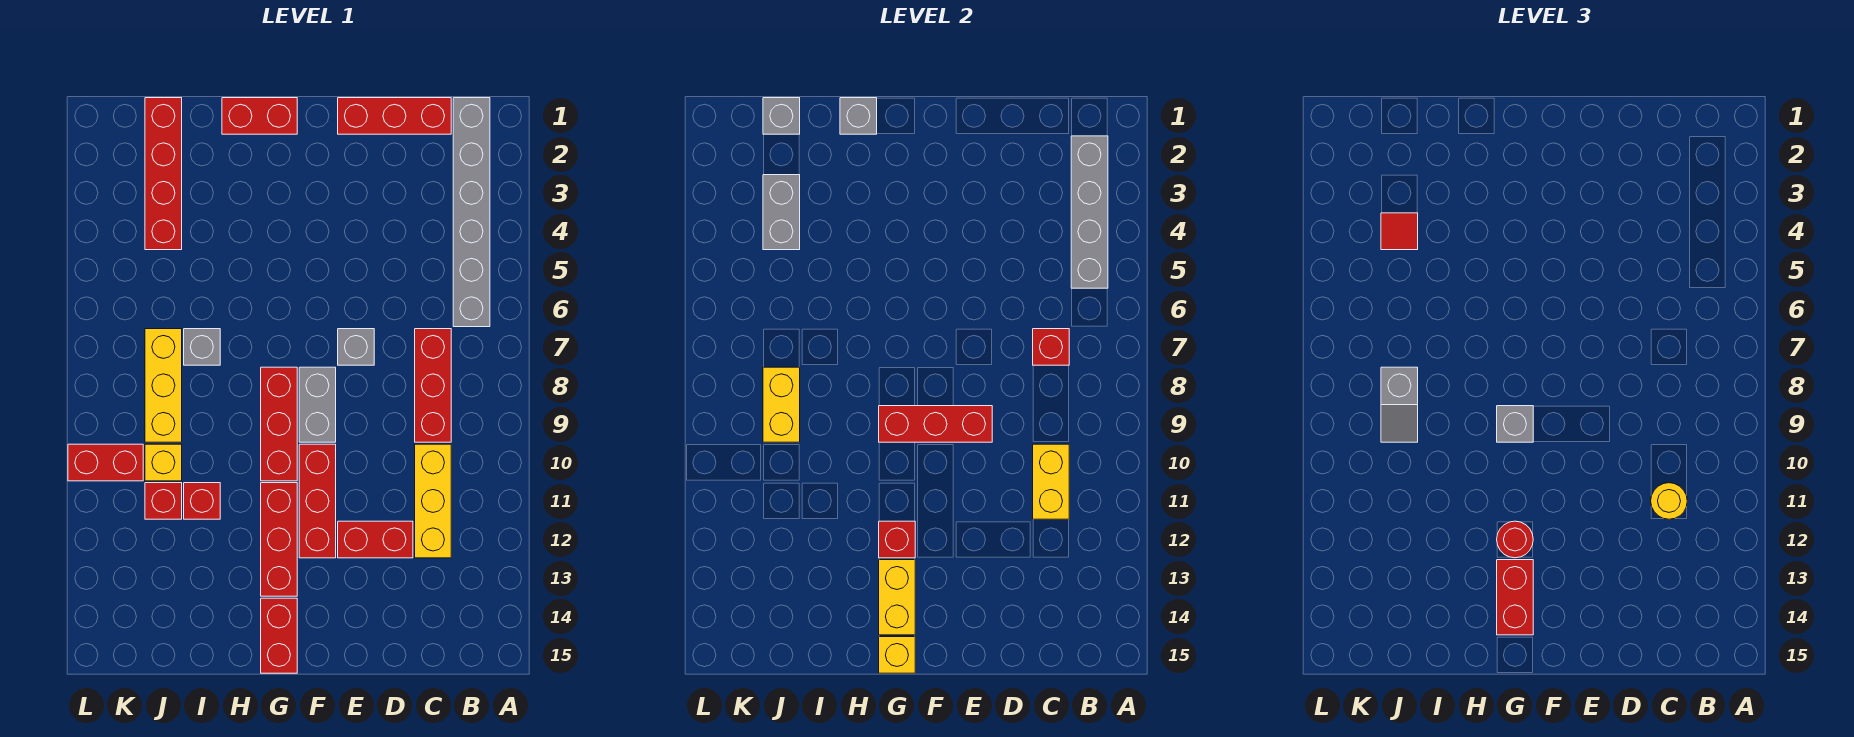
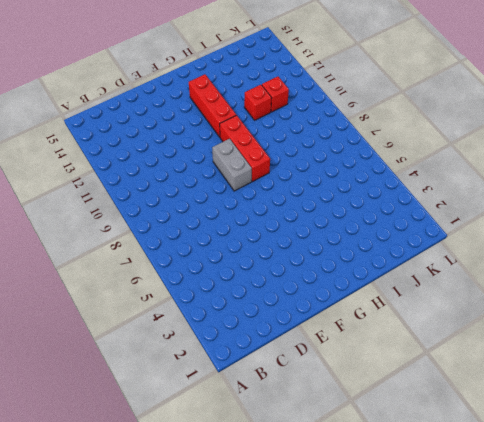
none -> grey brick B1:B6 level 1
none -> red brick C1:E1 level 1
none -> red brick C7:C9 level 1
none -> yellow brick C10:C12 level 1

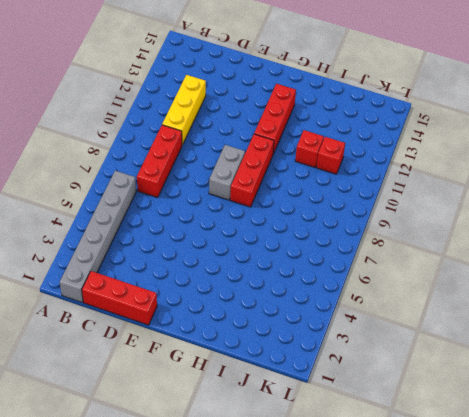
none -> red brick D12:E12 level 1
none -> grey brick E7 level 1
none -> red brick F10:F12 level 1
none -> red brick G1:H1 level 1

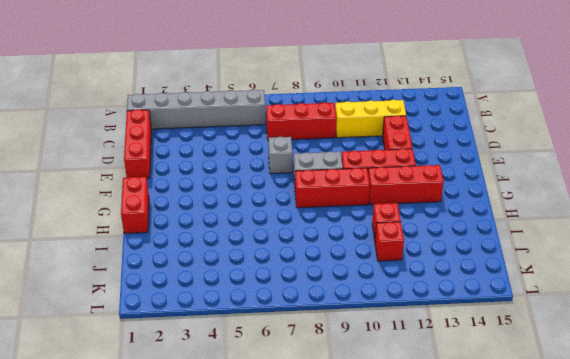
none -> red brick G14:G15 level 1
none -> grey brick I7 level 1
none -> red brick J1:J4 level 1
none -> yellow brick J7:J9 level 1

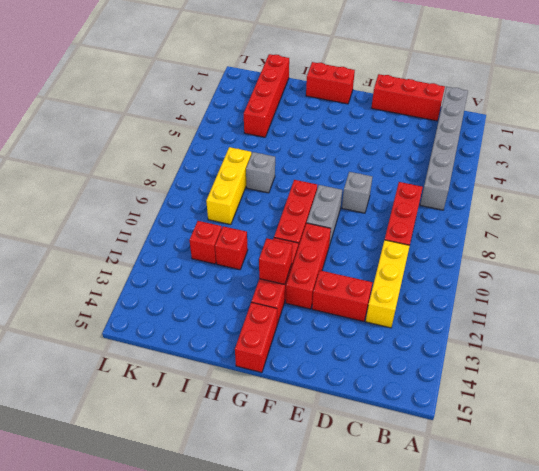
none -> yellow brick J10 level 1
none -> red brick K10:L10 level 1
none -> grey brick B2:B5 level 2
none -> red brick C7 level 2

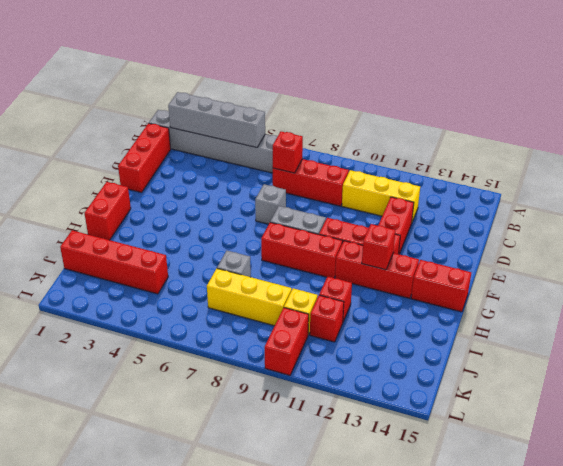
none -> yellow brick C10:C11 level 2
none -> red brick E9:G9 level 2
none -> yellow brick G13:G14 level 2
none -> yellow brick G15 level 2

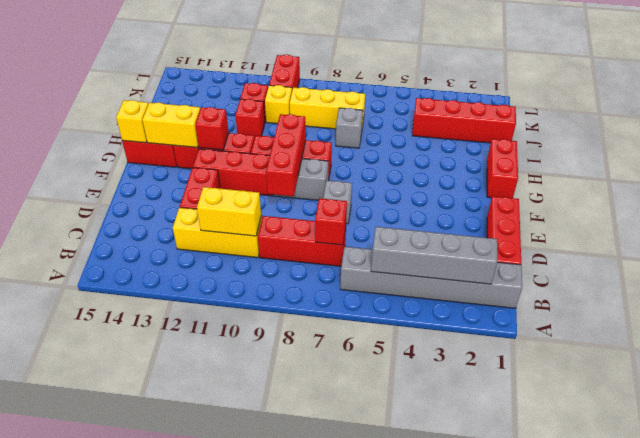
none -> grey brick H1 level 2
none -> grey brick J1 level 2
none -> grey brick J3:J4 level 2
none -> yellow brick J8:J9 level 2

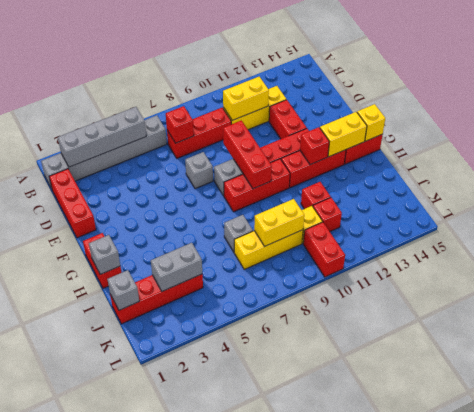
none -> yellow round brick C11 level 3
none -> grey brick G9 level 3
none -> red round brick G12 level 3
none -> red brick G13:G14 level 3

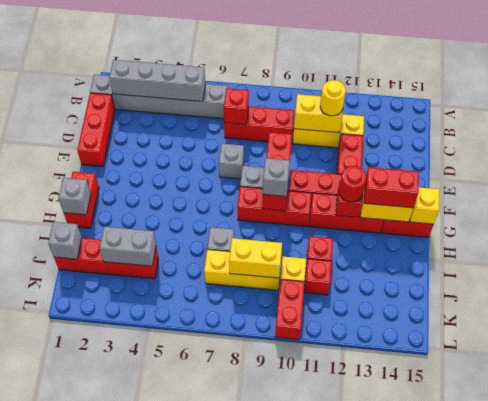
none -> red tile J4 level 3
none -> grey slope J8:J9 level 3 top 8

